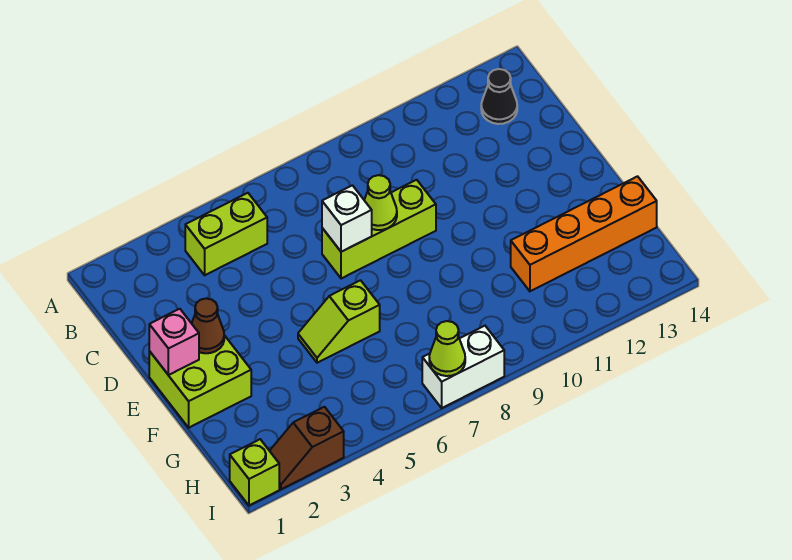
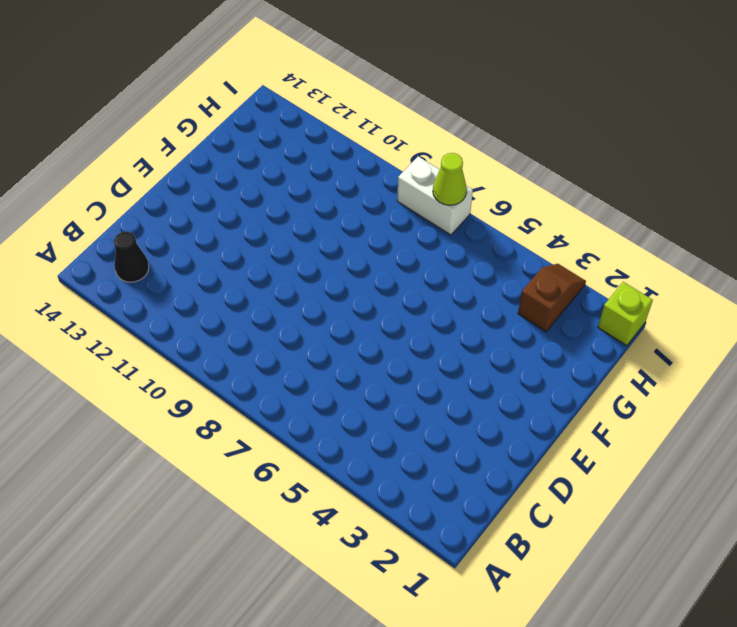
brown slope H3:I3 level 1 top H -> brown slope I2:I3 level 1 top 3
none -> lime brick B4:B5 level 1
none -> lime brick D7:D9 level 1
none -> lime brick E1:F2 level 1

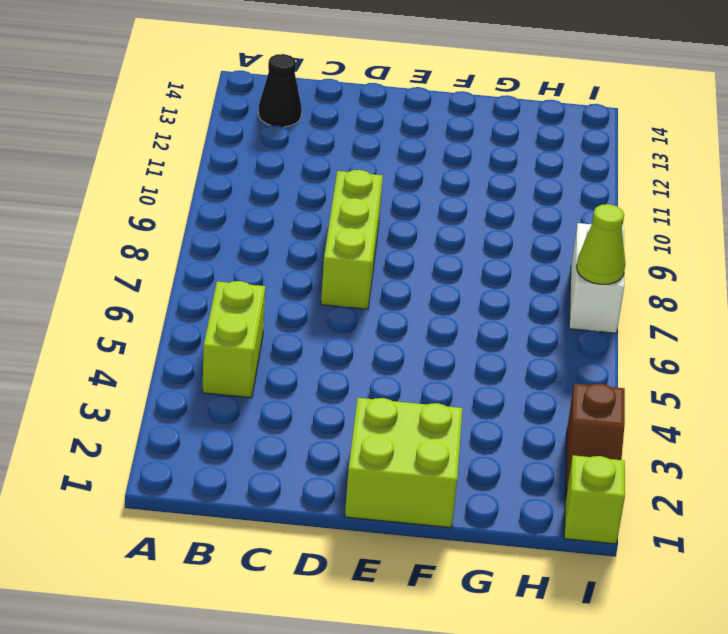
none -> lime slope F5:F6 level 1 top 6
none -> orange brick G11:G14 level 1
none -> white brick D7 level 2

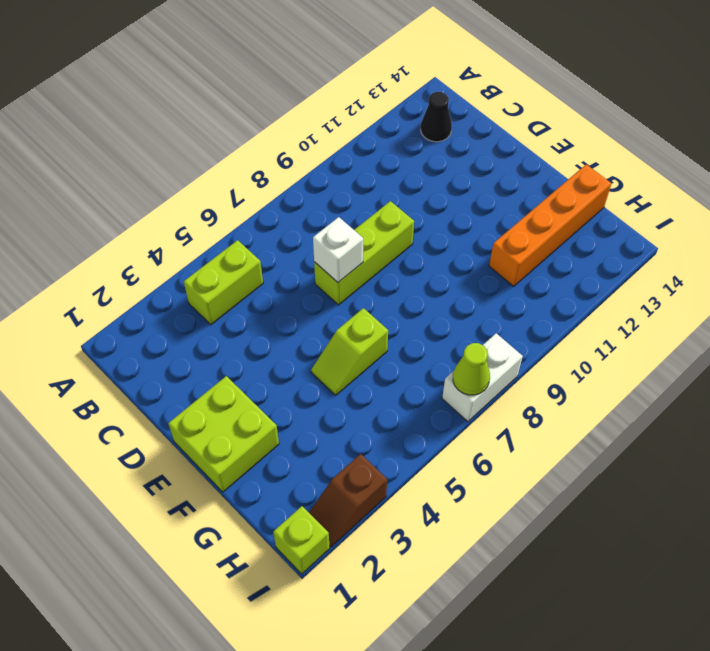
none -> lime cone D8 level 2
none -> pink brick E1 level 2
none -> brown cone E2 level 2

